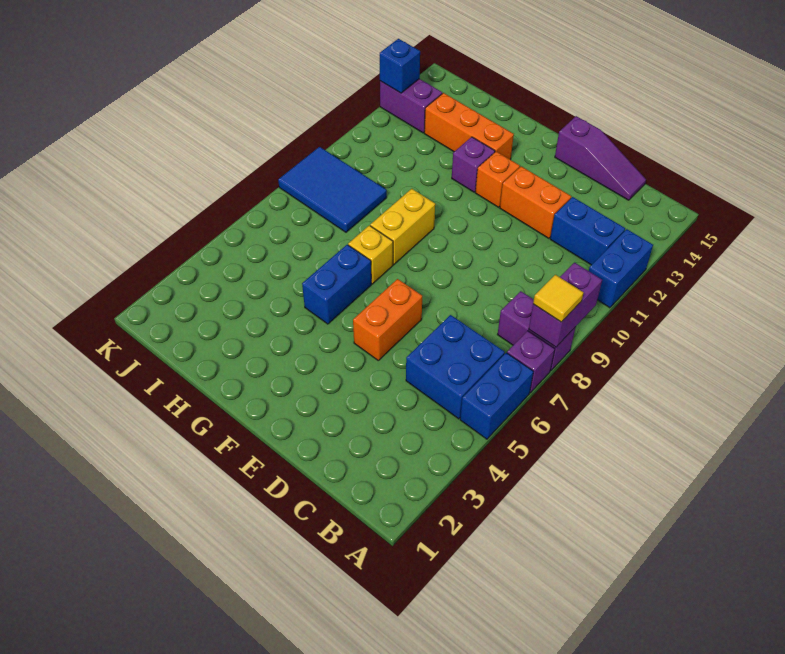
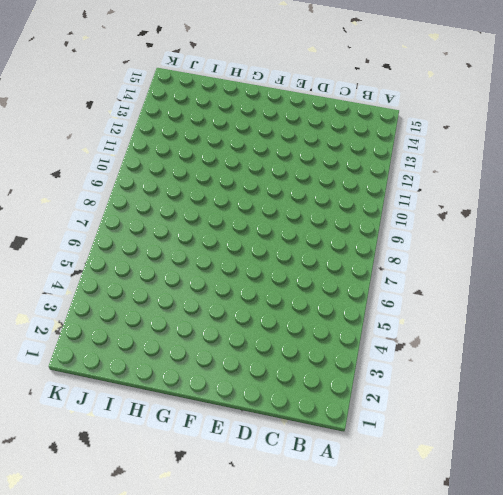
none -> blue brick A5:A6 level 1
none -> purple brick A7 level 1
none -> purple brick A8:B8 level 1

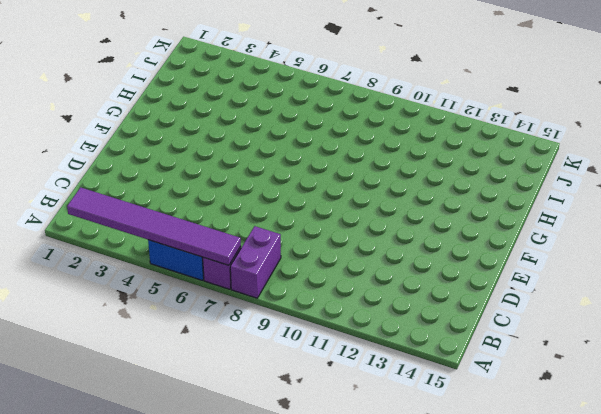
purple tile A2:A7 level 2 -> none
none -> blue brick A11:A12 level 1
none -> blue brick B5:C6 level 1
none -> blue brick B12:C12 level 1

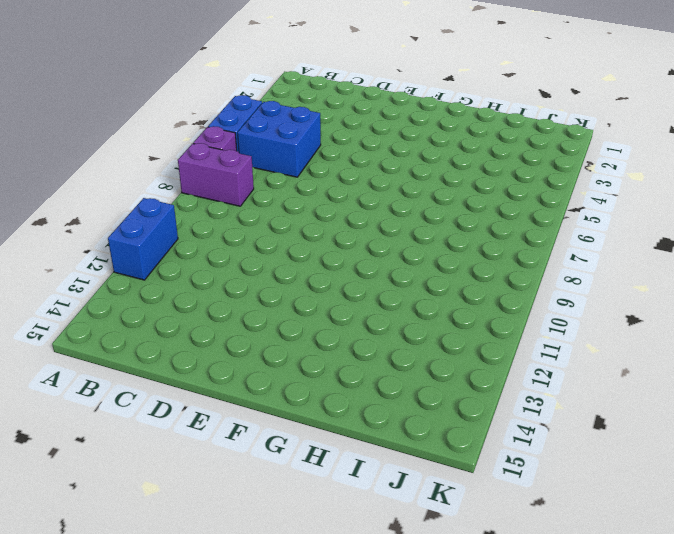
none -> blue brick B12:C12 level 1
none -> purple slope C15:E15 level 1 top E
none -> orange brick D12:E12 level 1

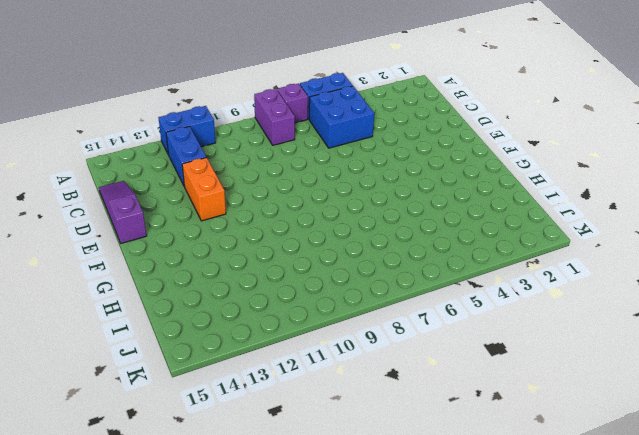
none -> orange brick E5:E6 level 1
none -> orange brick F12 level 1
none -> blue brick G5:G6 level 1

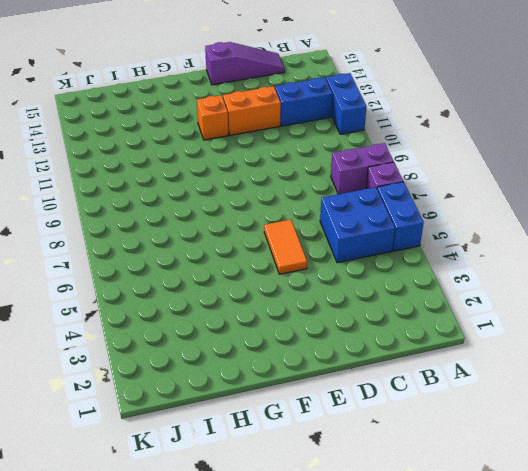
orange tile E5:E6 level 1 -> orange brick E5:E6 level 1
none -> blue brick G5:G6 level 1
none -> yellow brick G7 level 1
none -> yellow brick G8:G9 level 1

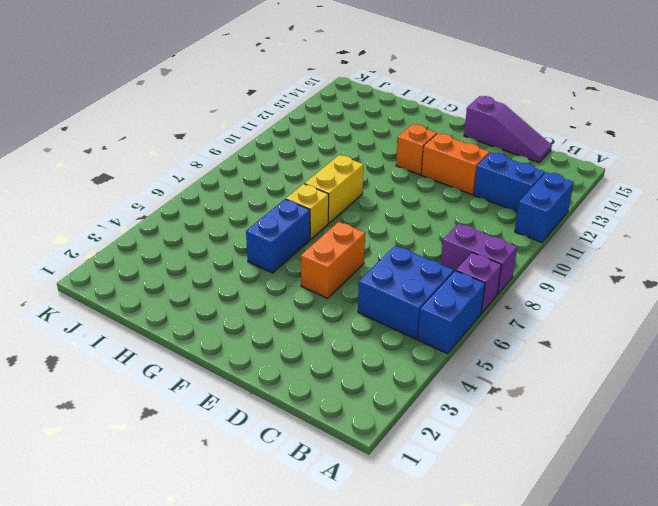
none -> purple brick G12 level 1
none -> orange brick G13:I13 level 1
none -> blue tile I8:K9 level 1

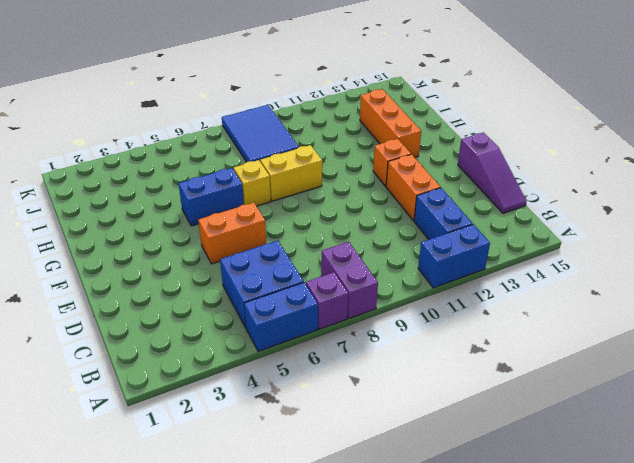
none -> purple brick G12 level 1
none -> purple brick J13:K13 level 1
none -> purple brick A8:A9 level 2

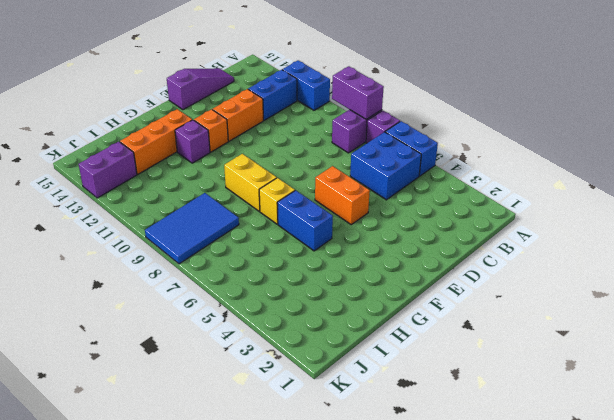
none -> blue brick K13 level 2
none -> yellow tile A8 level 3

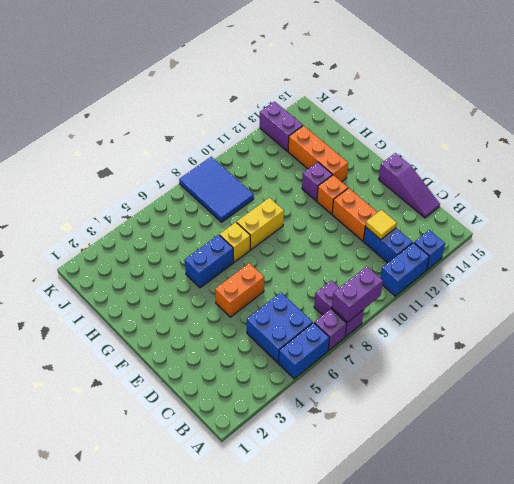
blue brick A13 level 1 -> blue brick K13 level 2
yellow tile C12 level 2 -> yellow tile A8 level 3

